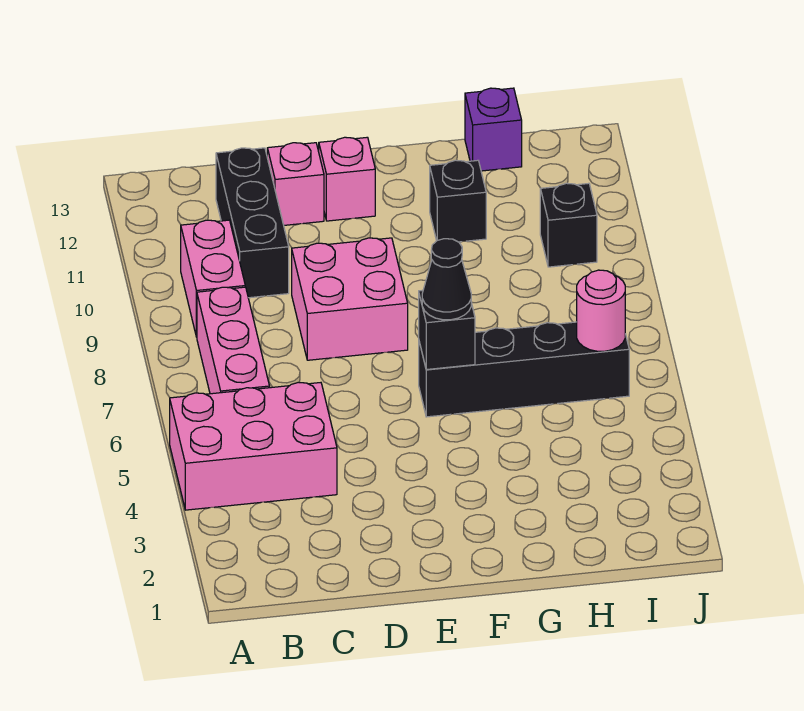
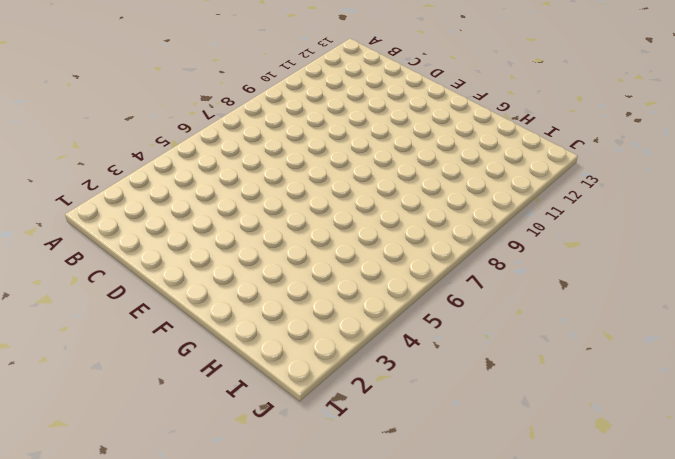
none -> pink brick A4:C5 level 1
none -> pink brick B6:B8 level 1
none -> pink brick B9:B10 level 1

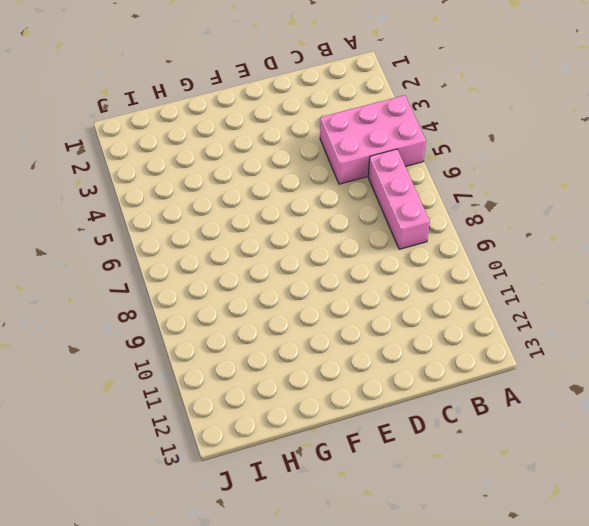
none -> pink brick B9:B10 level 1
none -> black brick C10:C12 level 1
none -> pink brick D8:E9 level 1

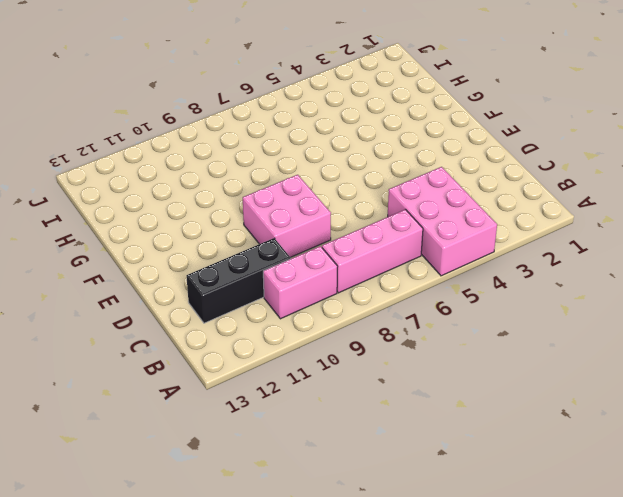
none -> pink brick D12 level 1
none -> pink brick E12 level 1
none -> black brick F6:I6 level 1

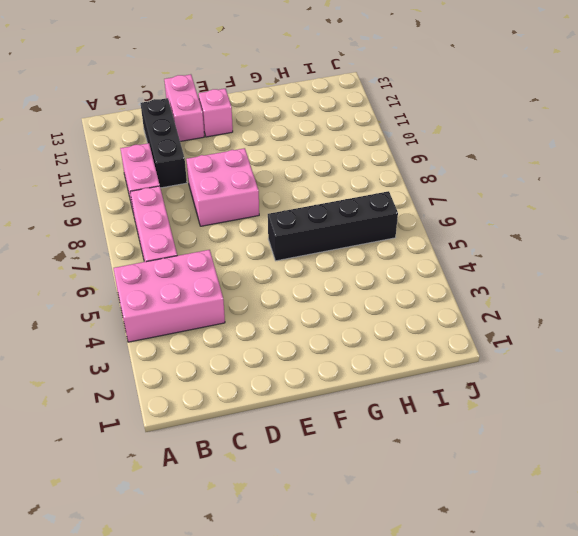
pink brick D12:D13 level 1 -> pink brick D12 level 1
none -> black brick G11 level 1
none -> purple brick H13 level 1
none -> black brick I10 level 1

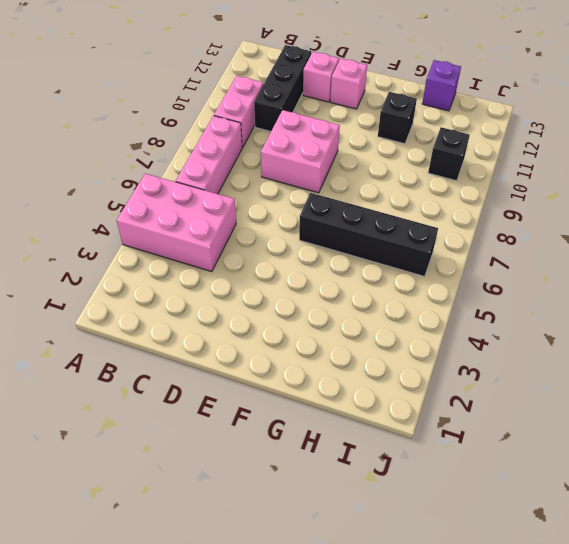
none -> black brick F6 level 2
none -> pink round brick I6 level 2
none -> black cone F6 level 3

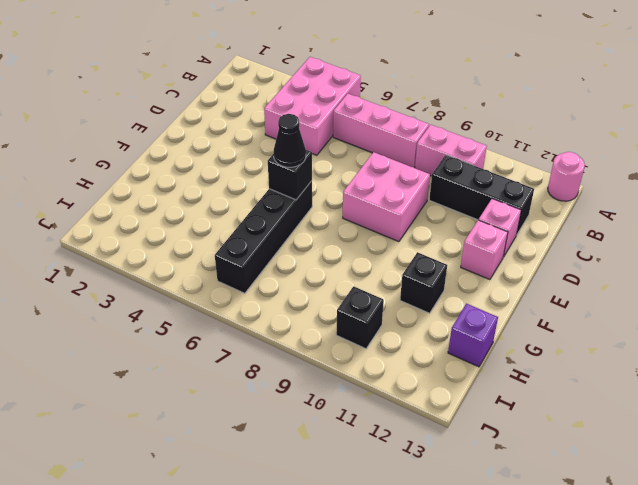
pink round brick A13 level 1 -> pink round brick I6 level 2

